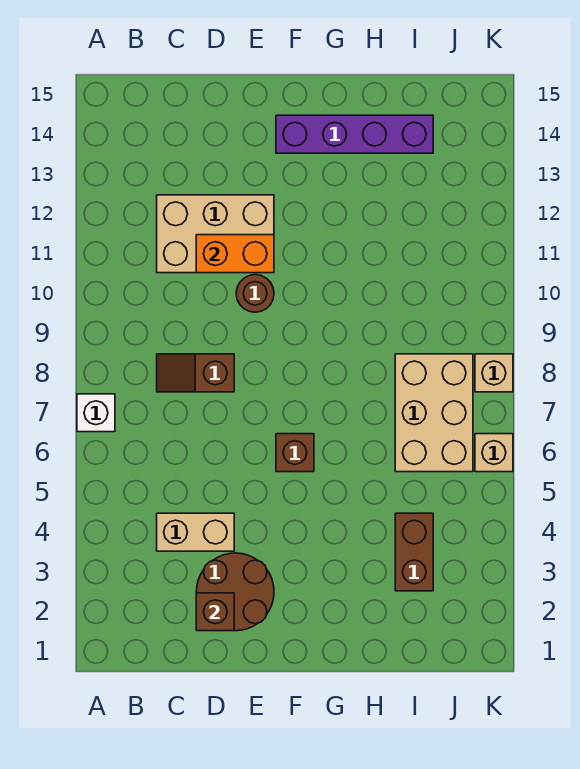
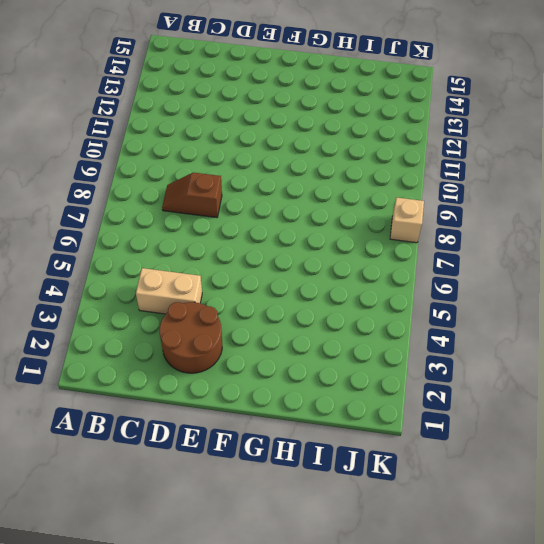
none -> white brick A7 level 1
none -> tan brick C11:E12 level 1
none -> brown round brick E10 level 1

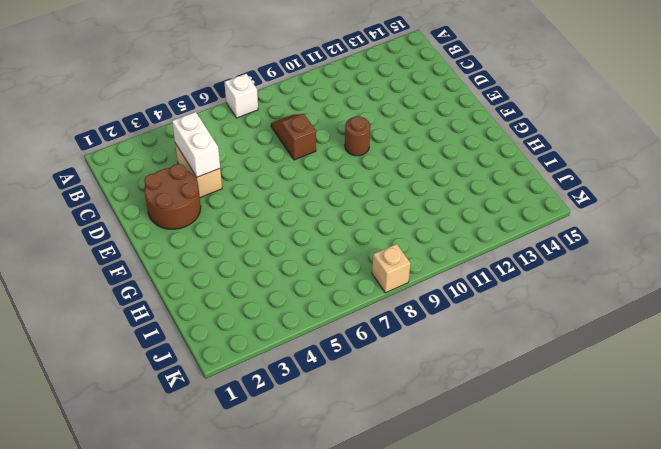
white brick C4:D4 level 2 -> none
none -> tan brick C11:E12 level 1
none -> brown brick F6 level 1
none -> purple brick F14:I14 level 1

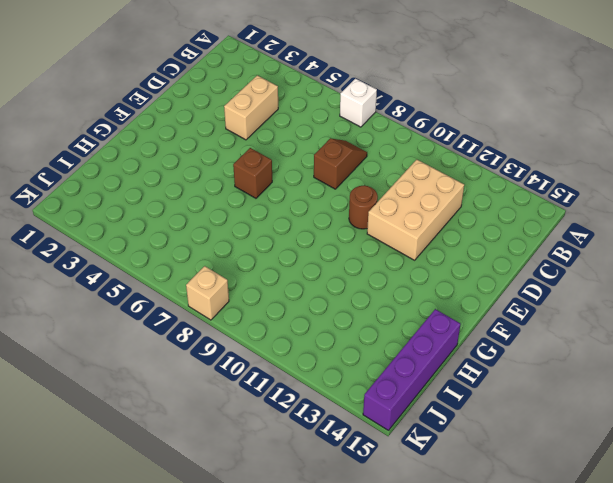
purple brick H15:K15 level 1 -> purple brick F14:I14 level 1
none -> brown round brick D2:E3 level 1
none -> brown brick I3:I4 level 1
none -> tan brick I6:J8 level 1

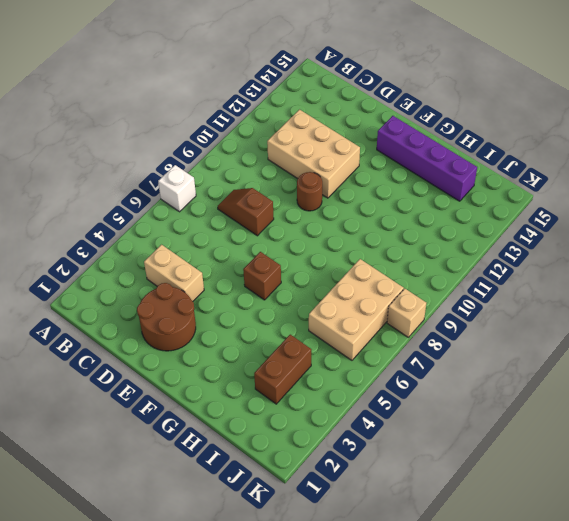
none -> tan brick K6 level 1
none -> brown brick D2 level 2
none -> orange brick D11:E11 level 2

